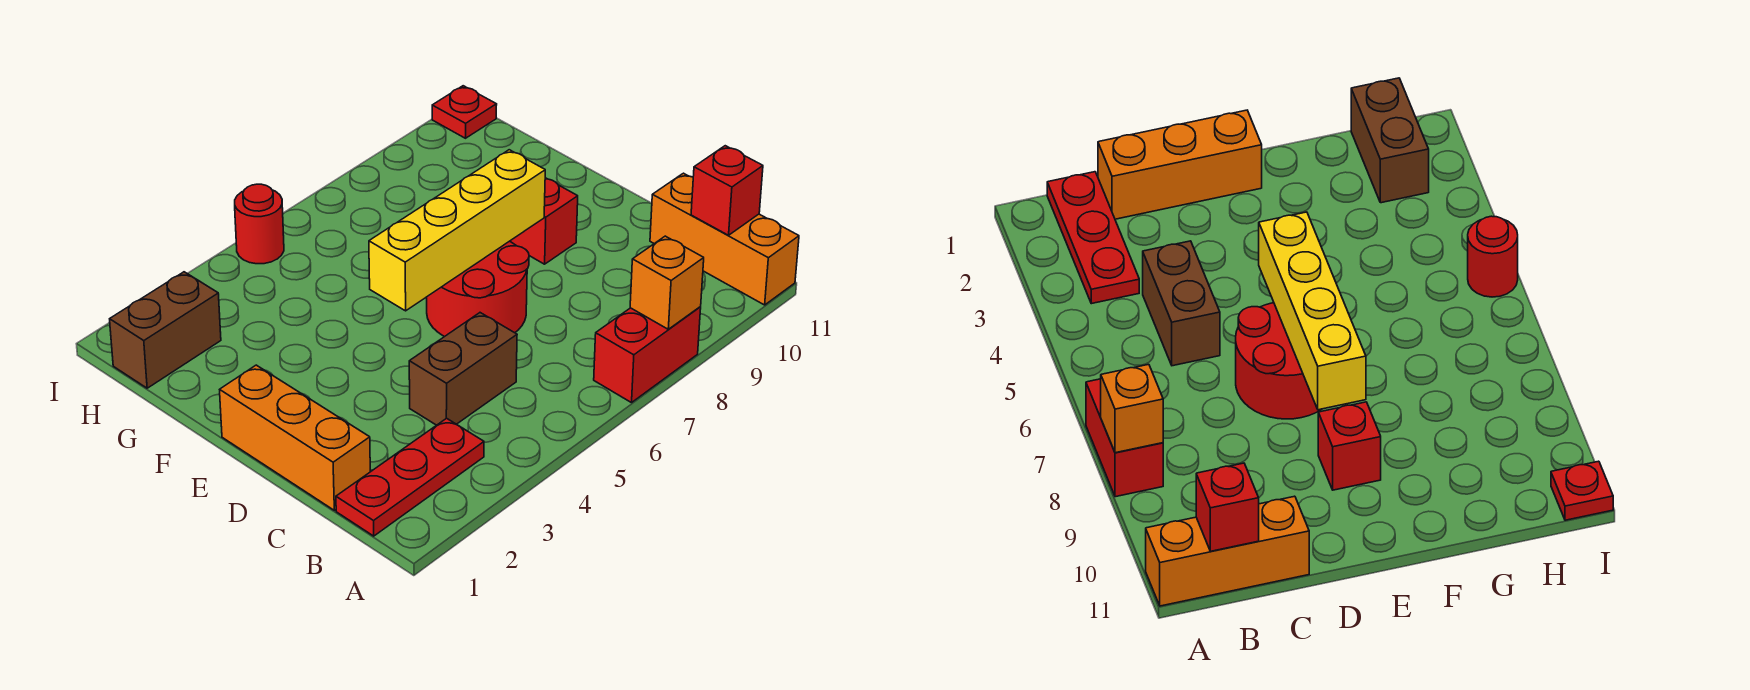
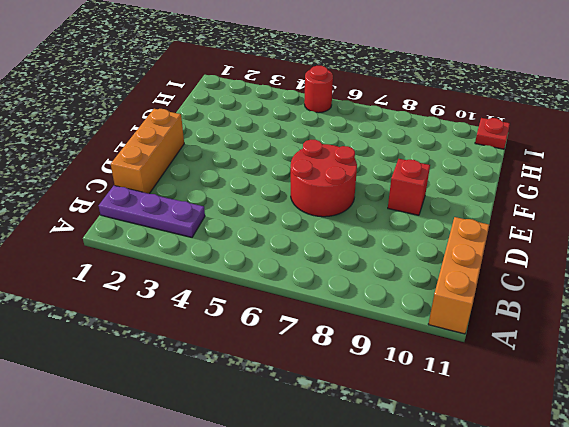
purple plate B1:B3 level 1 -> red plate B1:B3 level 1
none -> red brick A7:A8 level 1
none -> brown brick C4:C5 level 1
none -> brown brick H1:H2 level 1

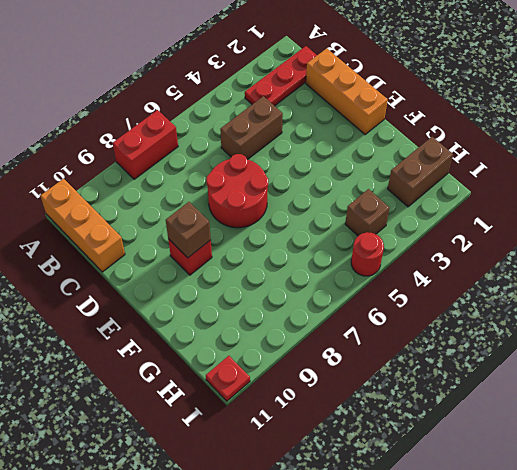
brown brick E9 level 2 -> none
brown brick H4 level 1 -> none
none -> orange brick A8 level 2
none -> red brick B11 level 2
none -> yellow brick E5:E8 level 2

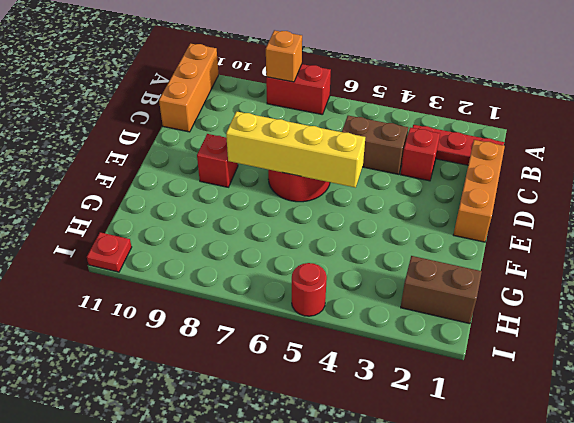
red brick C3 level 1 -> red brick B11 level 2

